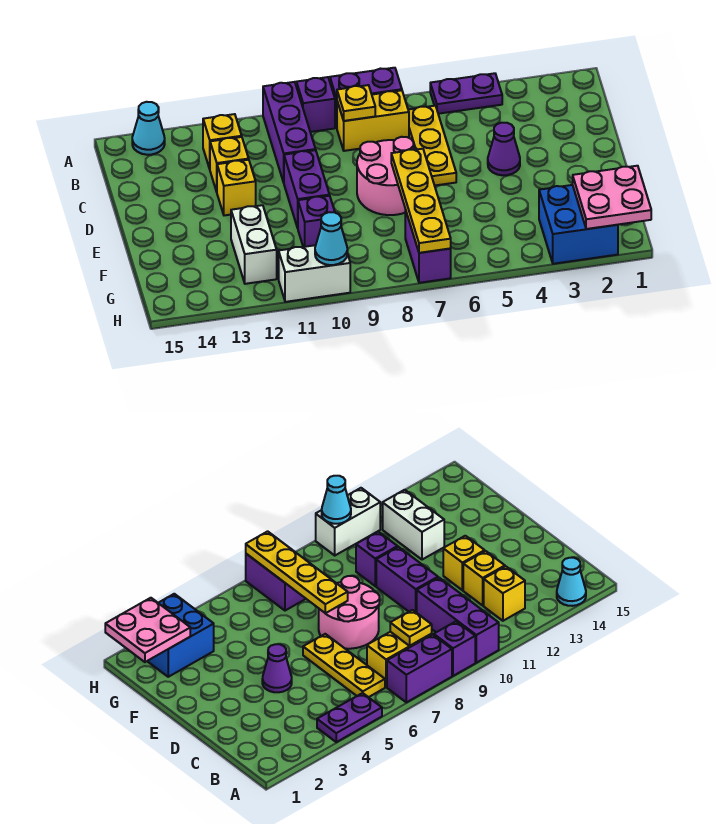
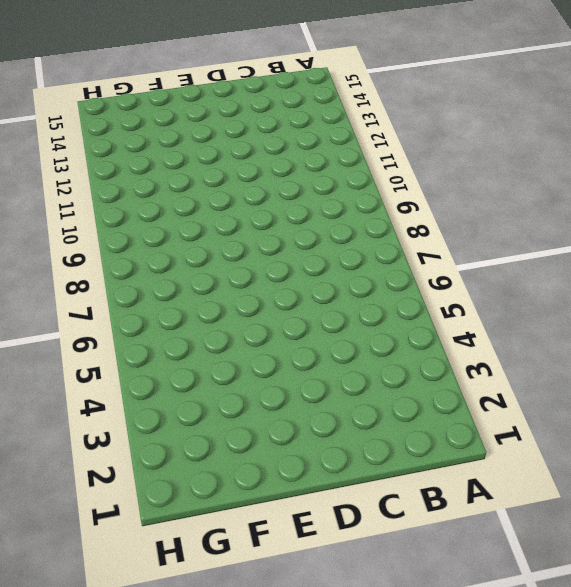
none -> purple plate A4:A5 level 1
none -> purple brick A7:A8 level 1
none -> purple brick A9 level 1

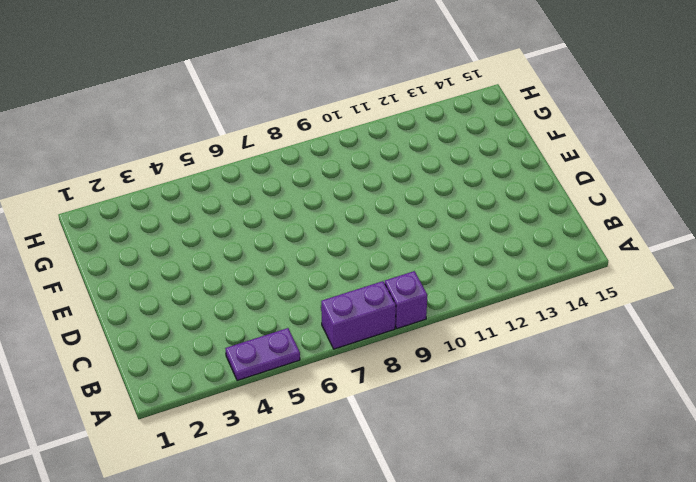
none -> purple brick A10:C10 level 1
none -> cyan cone A14 level 1
none -> yellow plate B6:D6 level 1

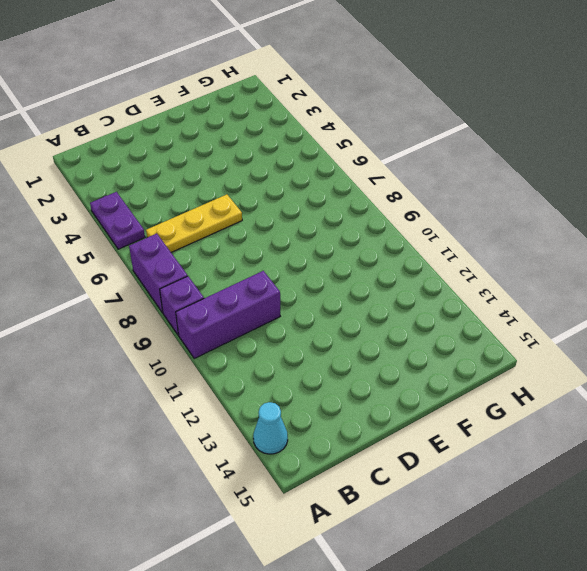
none -> yellow brick B7:B8 level 1
none -> yellow brick B12 level 1
none -> yellow brick C12 level 1

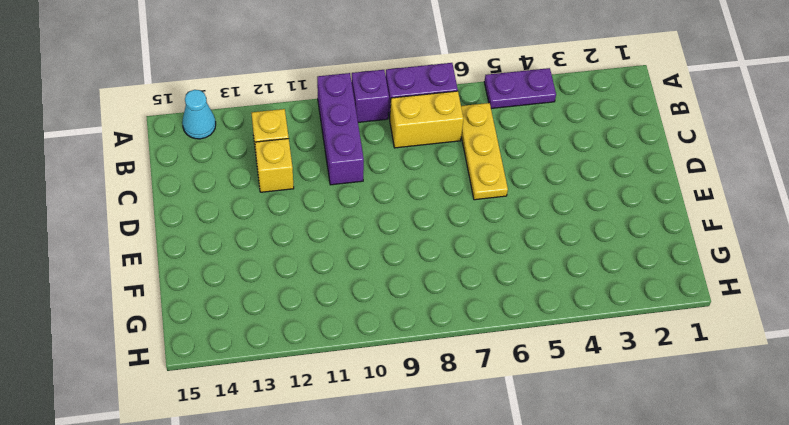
none -> purple cone D4 level 1
none -> pink round brick D7:E8 level 1
none -> purple brick D10:E10 level 1

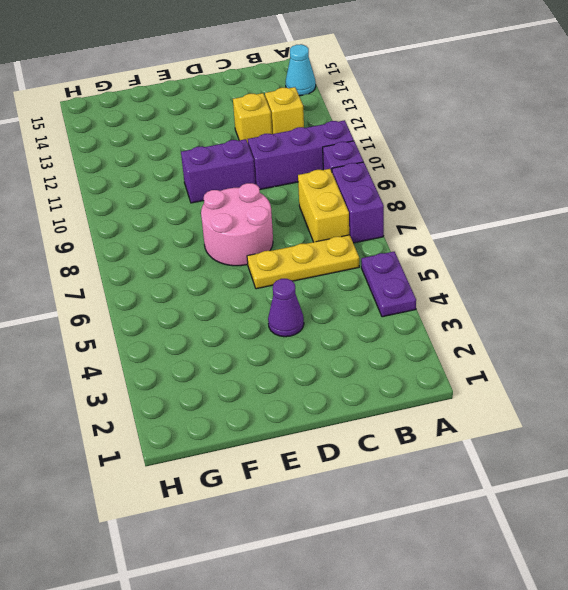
none -> yellow brick D12 level 1
none -> purple brick F10 level 1
none -> white brick F12:G12 level 1

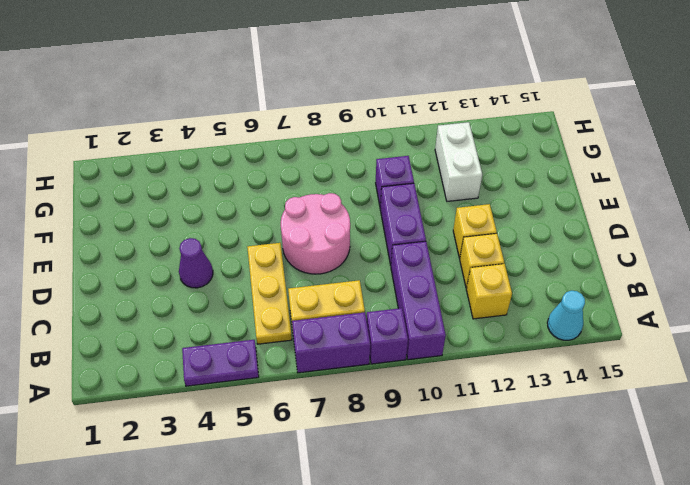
none -> blue brick G2:H3 level 1
none -> purple brick G7:H7 level 1
none -> white brick H10:H11 level 1

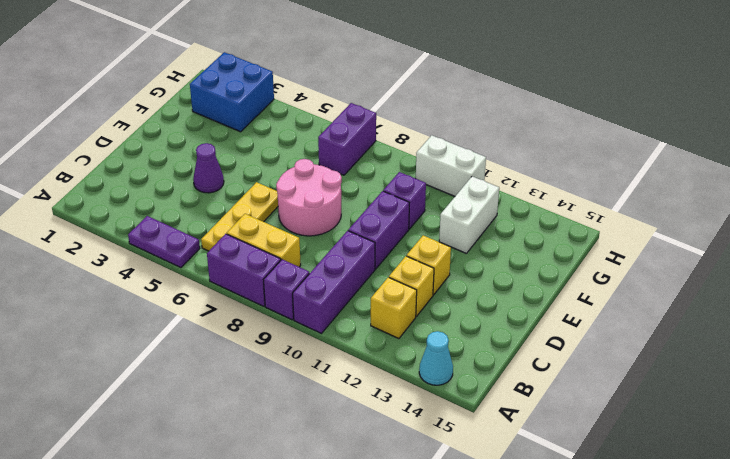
none -> yellow plate B8 level 2
none -> yellow plate E7:H7 level 2
none -> pink plate G1:H2 level 2

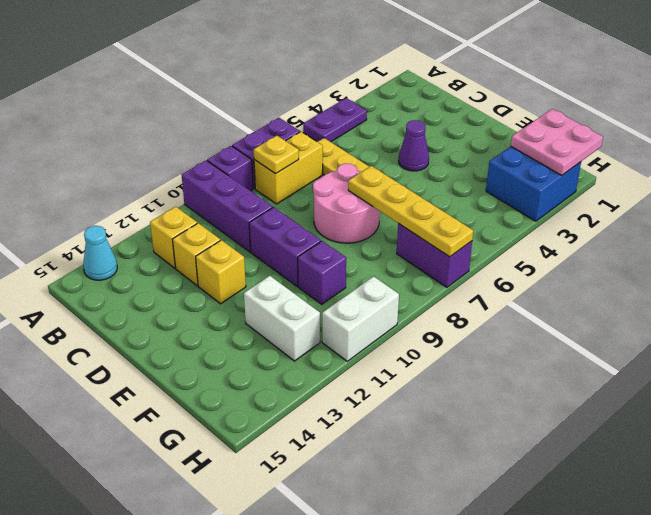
none -> cyan cone H10 level 2

